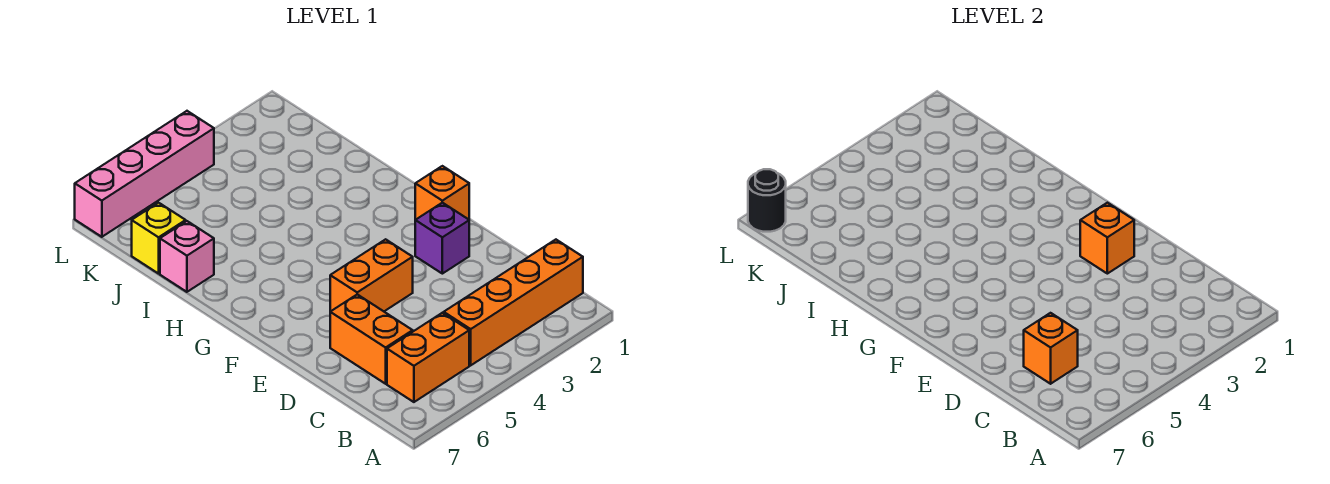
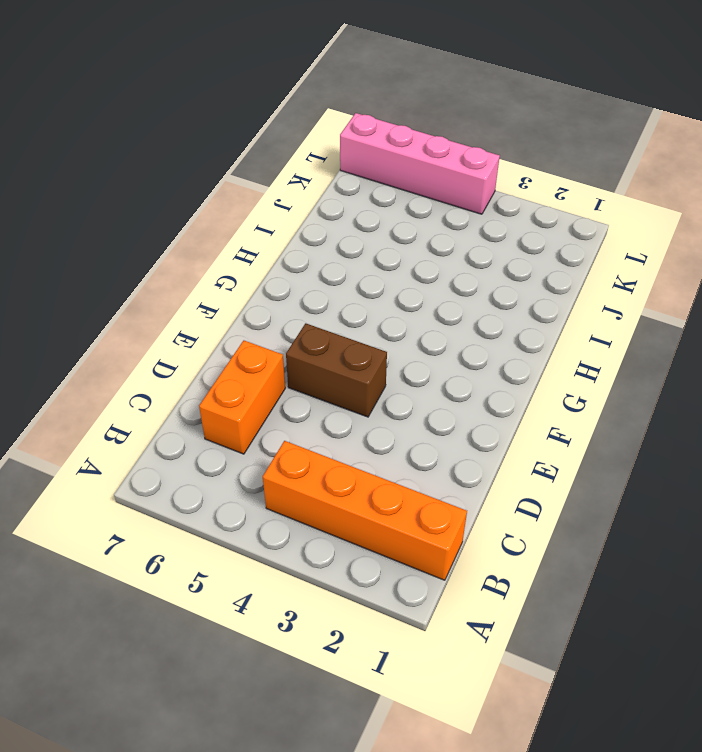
brown brick E4:E5 level 1 -> orange brick E4:E5 level 1
none -> orange brick B5:B6 level 1
none -> purple brick E2 level 1
none -> orange brick F1 level 1

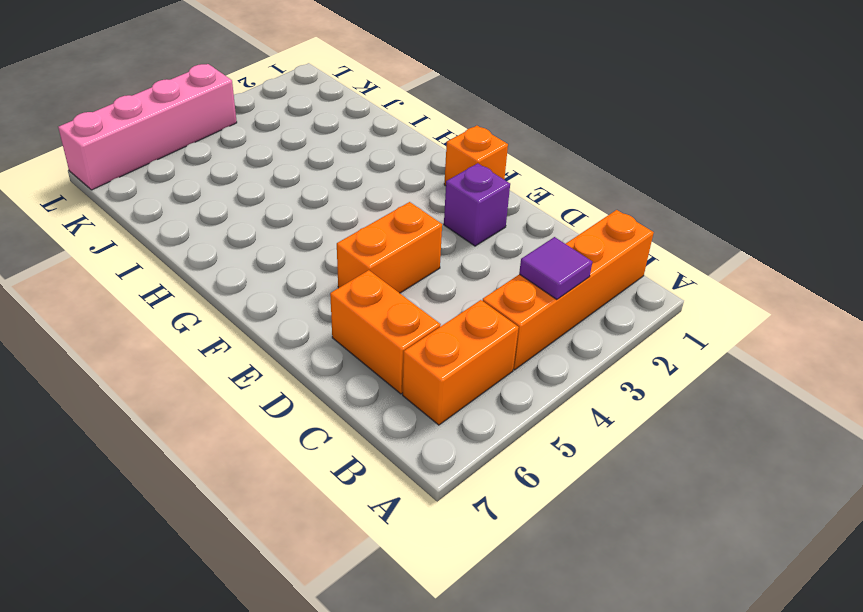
purple tile B3 level 2 -> none
none -> pink brick I7 level 1
none -> yellow brick J7 level 1
none -> orange brick C6 level 2

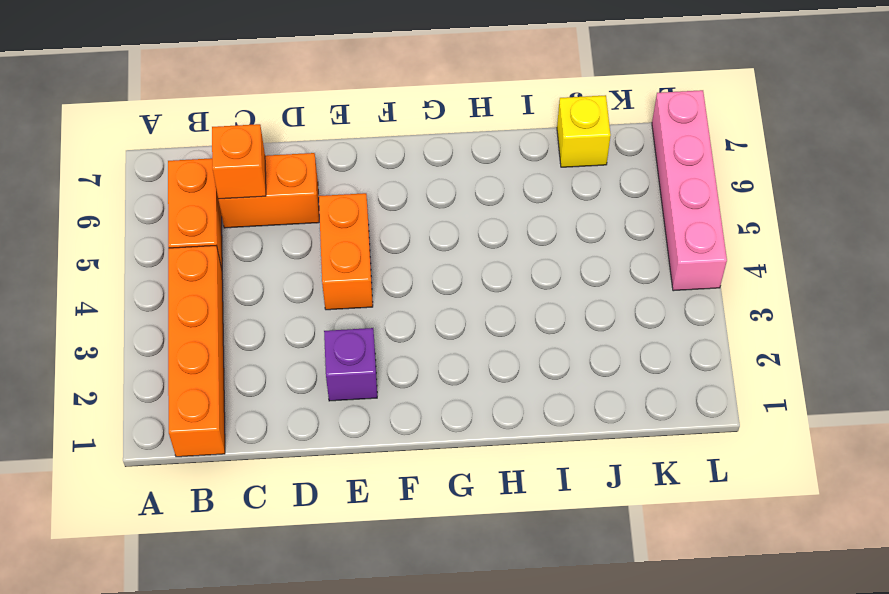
none -> orange brick F1 level 1
none -> pink brick I7 level 1
none -> orange brick E2 level 2

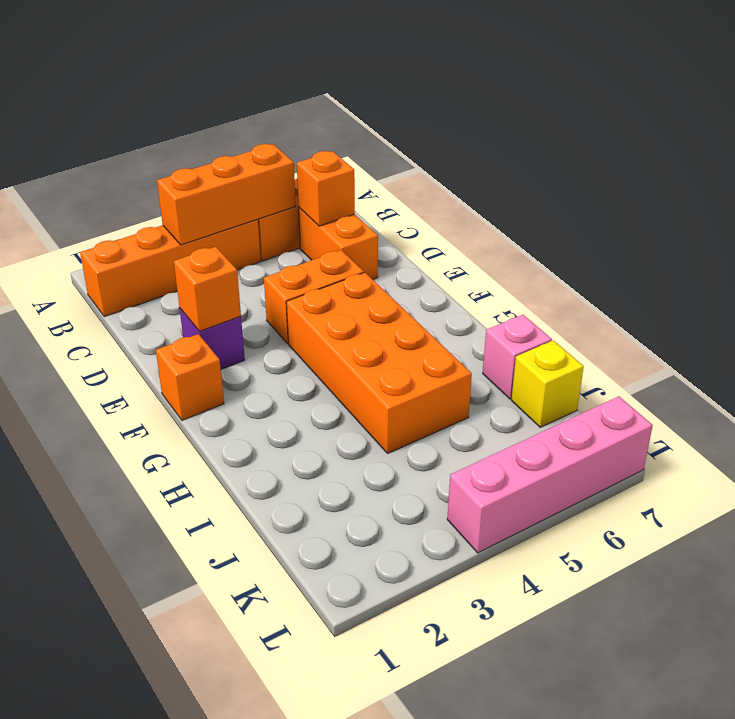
orange brick B3:B5 level 2 -> none
orange brick F4:I5 level 1 -> none
none -> black round brick L7 level 2

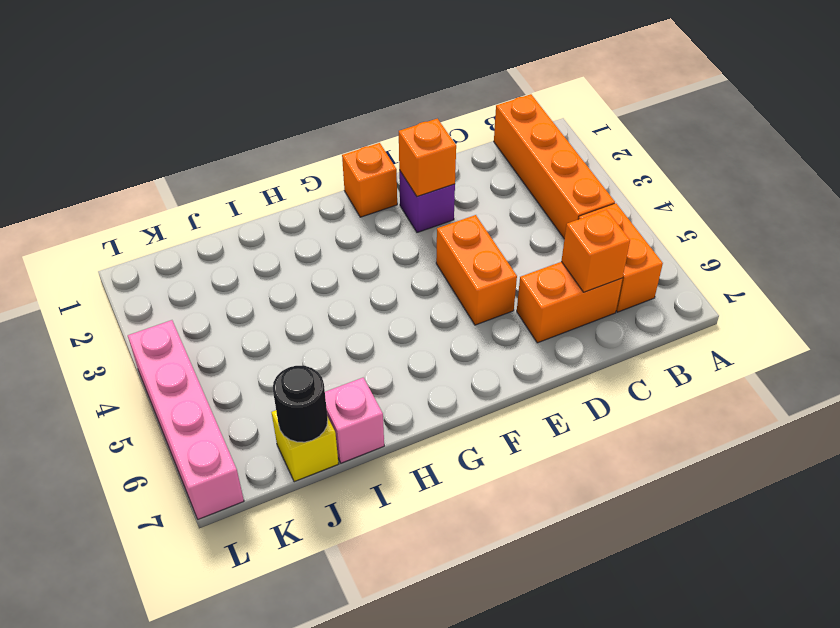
black round brick J7 level 2 -> black round brick L7 level 2

